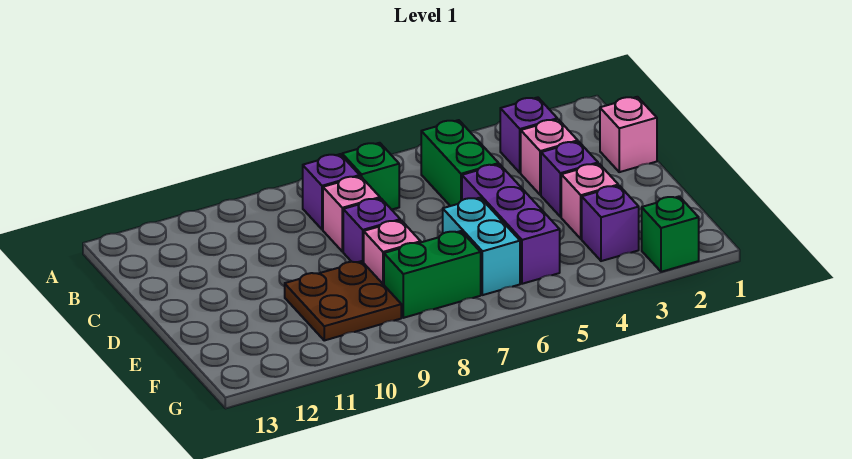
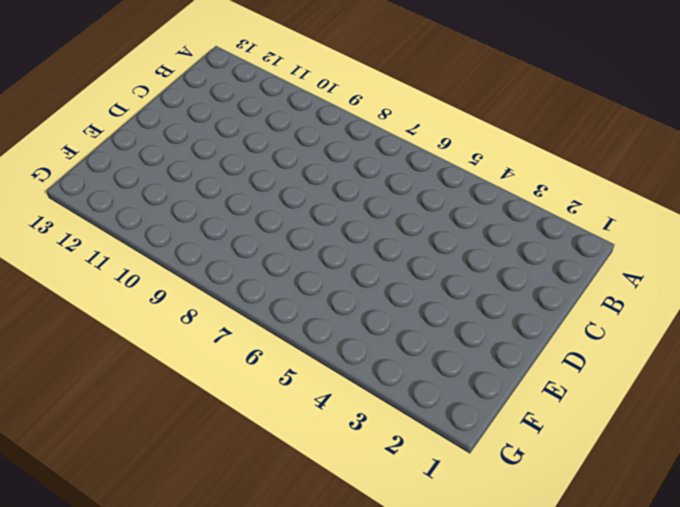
none -> purple brick B3 level 1
none -> green brick B5:C5 level 1
none -> green brick B7 level 1

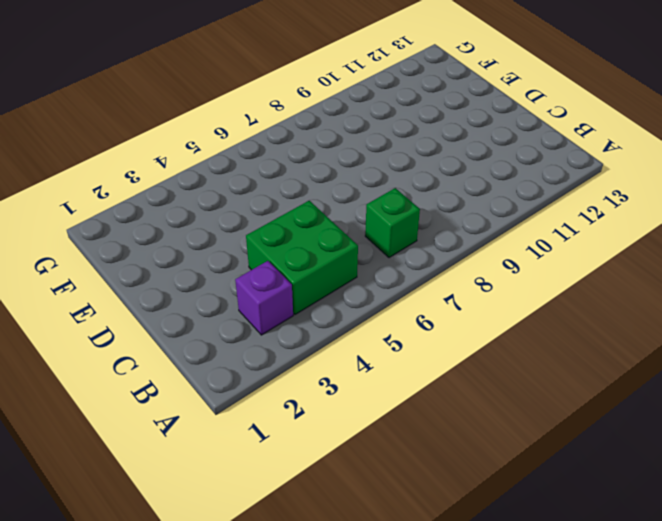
green brick B4:C5 level 1 -> green brick B5:C5 level 1
none -> purple brick B8 level 1
none -> pink brick C1 level 1
none -> pink brick C3 level 1

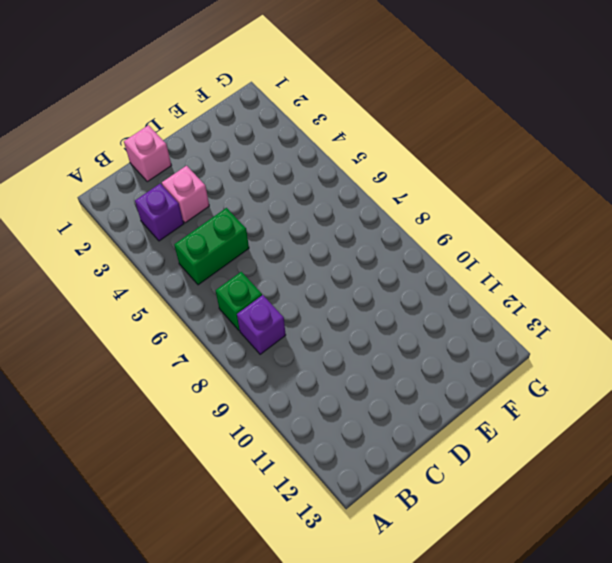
none -> pink brick C8 level 1
none -> purple brick D3 level 1
none -> purple brick D5:F5 level 1

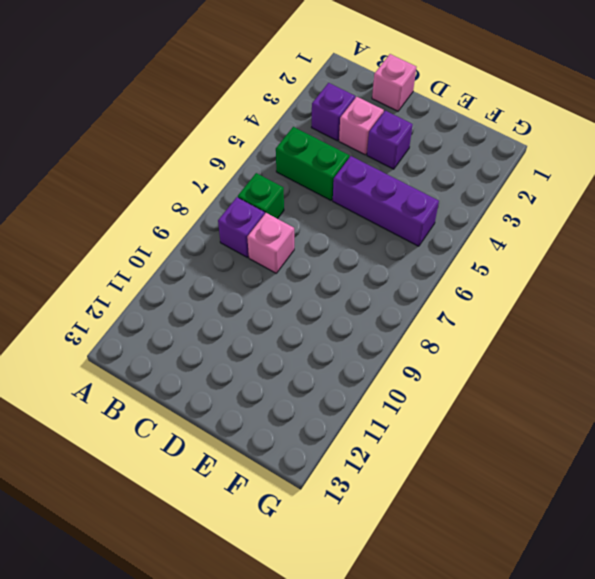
none -> purple brick D8 level 1
none -> pink brick E3 level 1
none -> cyan brick E6:F6 level 1

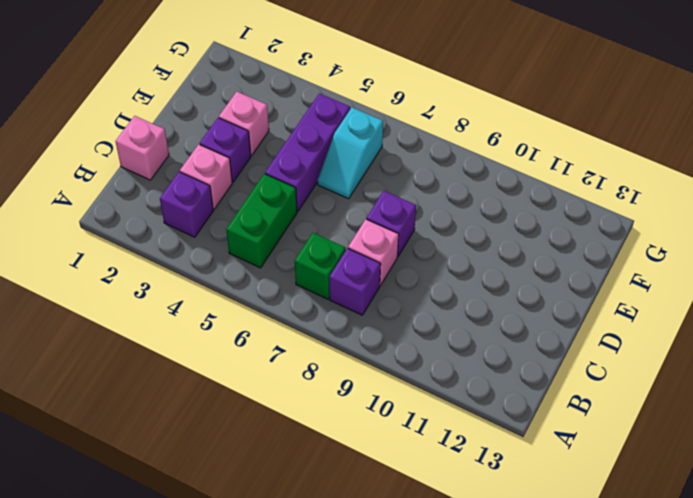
cyan slope E6:F6 level 1 top F -> cyan brick E6:F6 level 1
none -> pink brick E8 level 1
none -> brown plate E9:F10 level 1
none -> purple brick F3 level 1

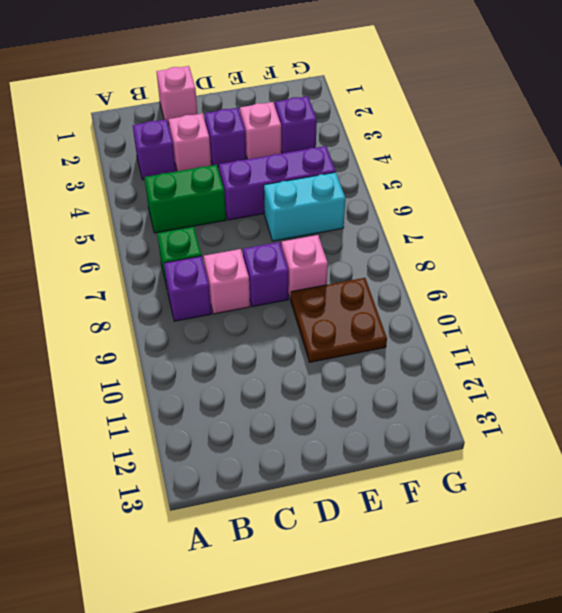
none -> green brick F7:F8 level 1
none -> green brick G2 level 1

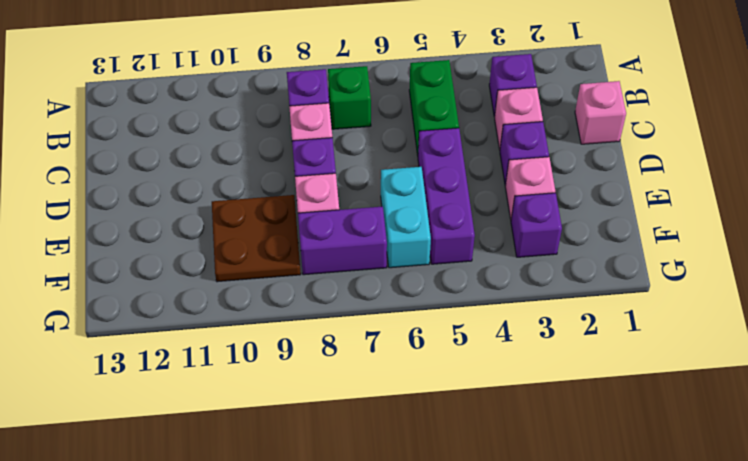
purple brick F7:F8 level 1 -> green brick F7:F8 level 1
none -> green brick G2 level 1

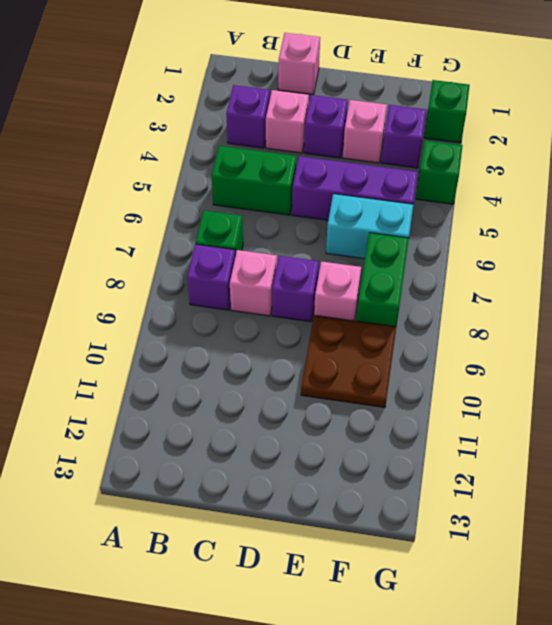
green brick G4 level 1 -> none

